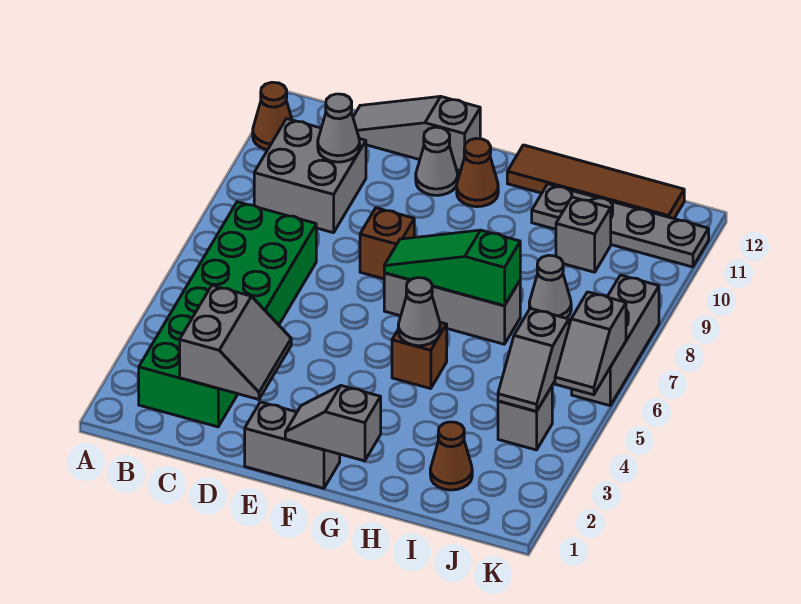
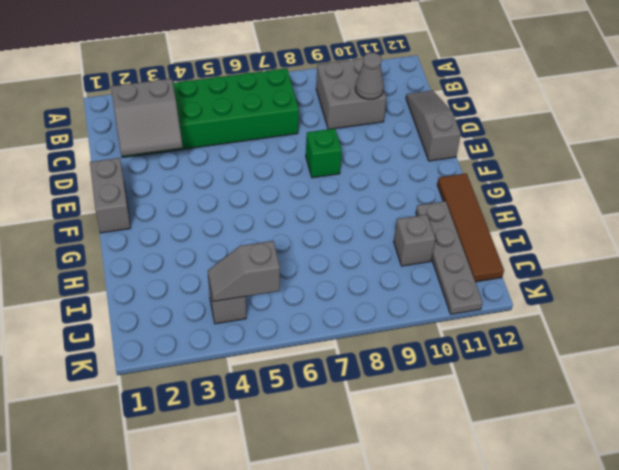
green brick E8 level 1 -> brown brick E8 level 1
none -> brown cone A11 level 1
none -> grey cone E11 level 1
none -> grey brick F7:H7 level 1

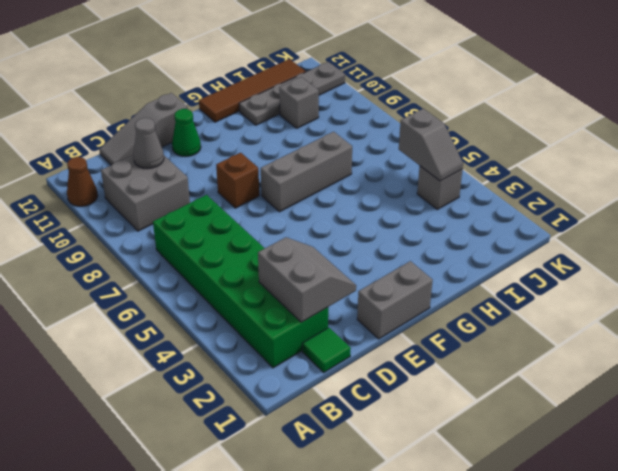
green tile C1 level 1 -> none
green cone E11 level 1 -> grey cone E11 level 1
none -> brown cone F11 level 1
none -> brown brick G5 level 1
none -> brown cone I2 level 1

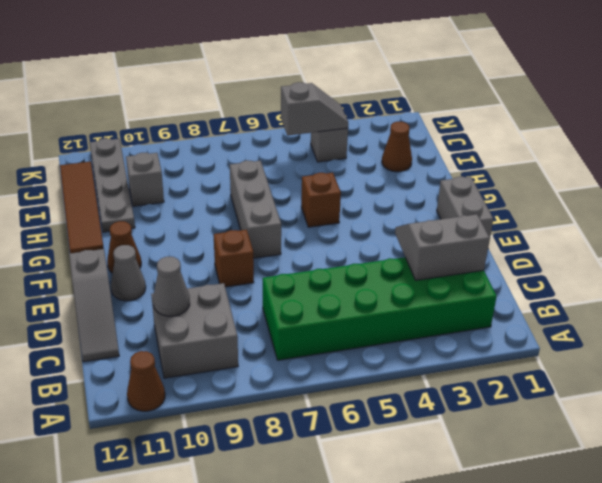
none -> grey cone I8 level 1
none -> grey brick K6:K8 level 1
none -> grey slope F1:G1 level 2 top G

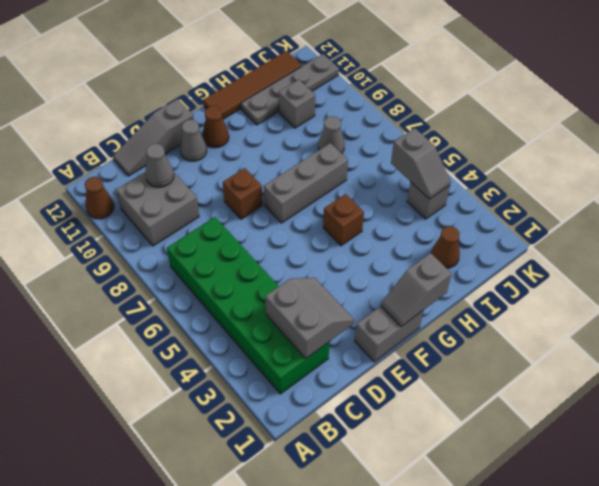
none -> grey brick K6:K8 level 1
none -> green slope F7:H7 level 2 top H
none -> grey cone G5 level 2

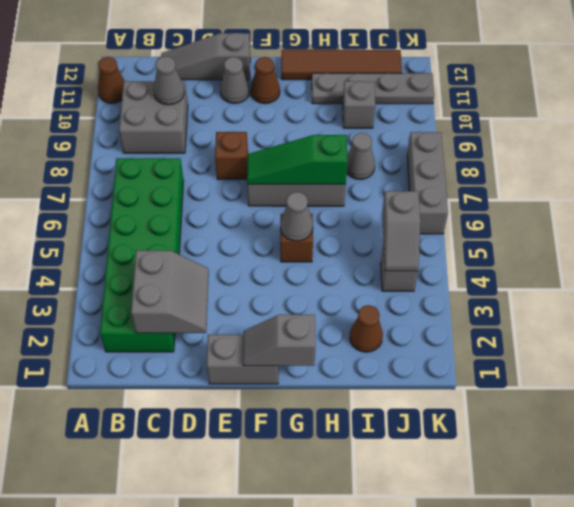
none -> grey slope K5:K6 level 2 top 6

